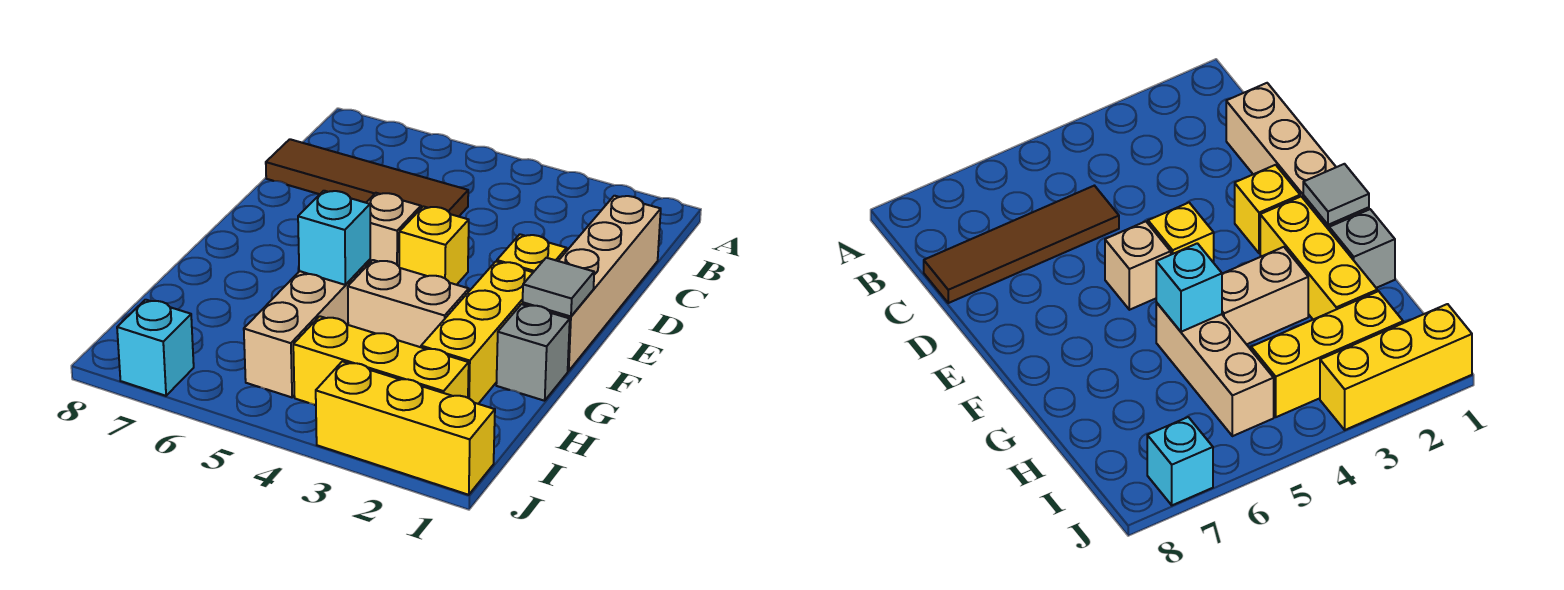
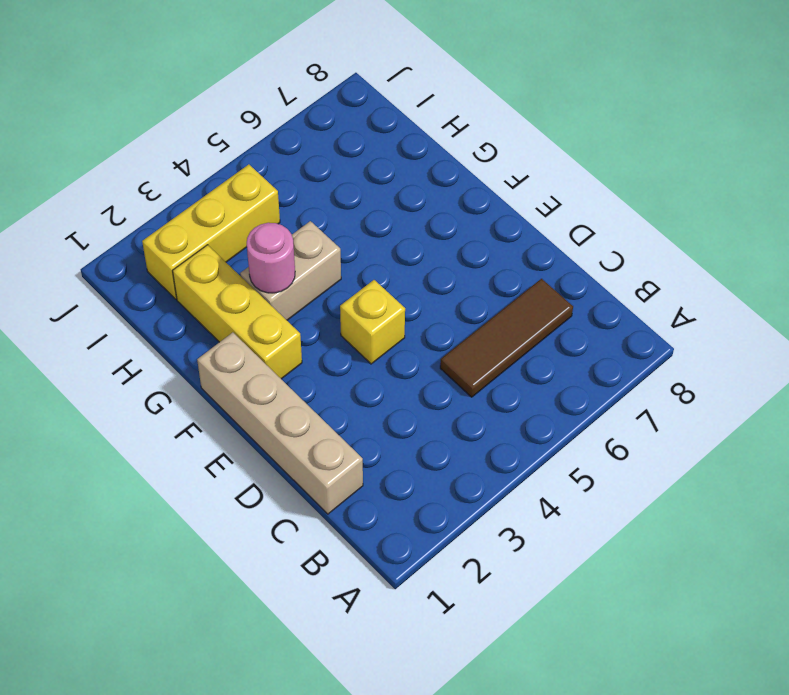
brown tile C5:C7 level 1 -> brown tile C5:C8 level 1
pink round brick G3 level 2 -> none
none -> yellow brick E2 level 1
none -> tan brick E5 level 1
none -> grey brick G1 level 1

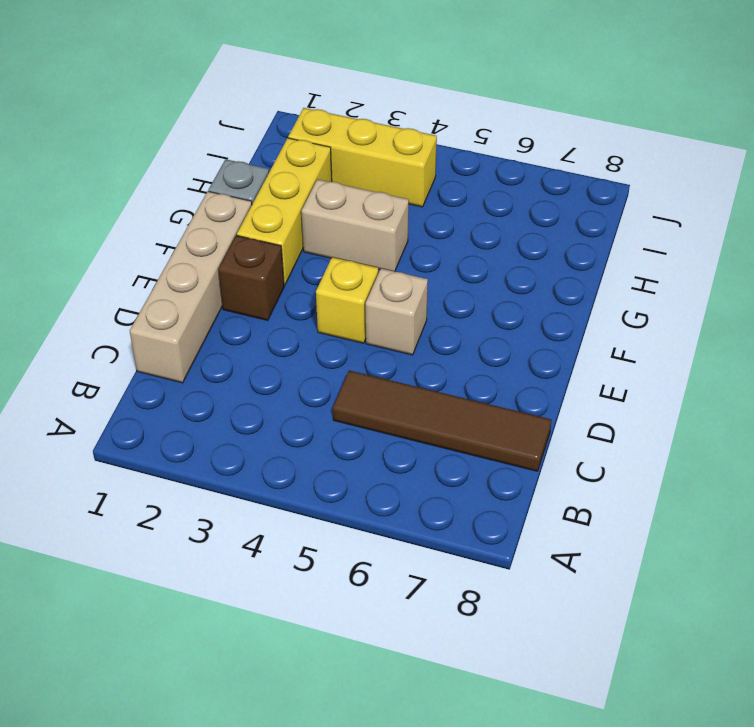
brown brick E2 level 1 -> yellow brick E2 level 1
none -> tan brick G5:I5 level 1
none -> yellow brick J1:J3 level 1
none -> cyan brick J7 level 1

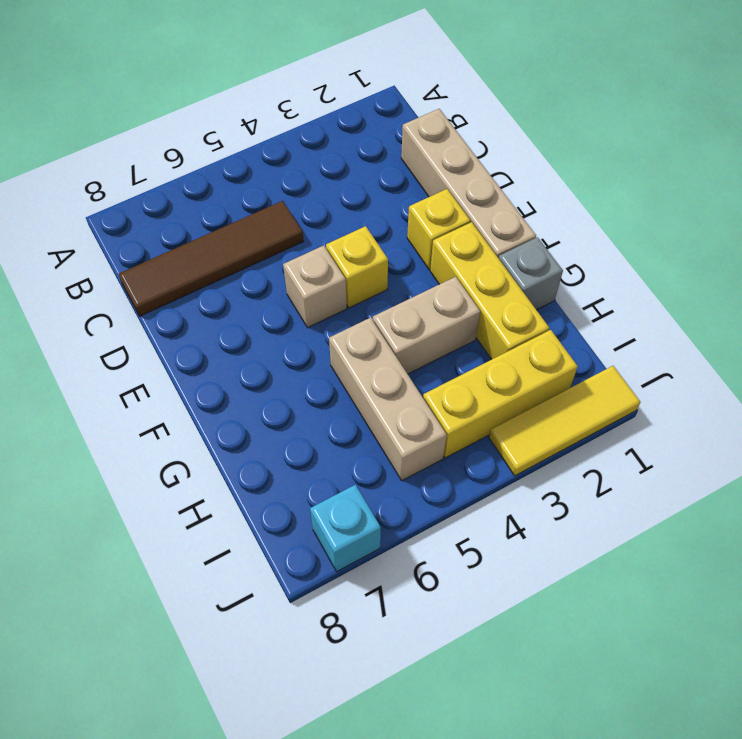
yellow tile J1:J3 level 1 -> yellow brick J1:J3 level 1
none -> grey tile F1 level 2
none -> cyan brick G5 level 2

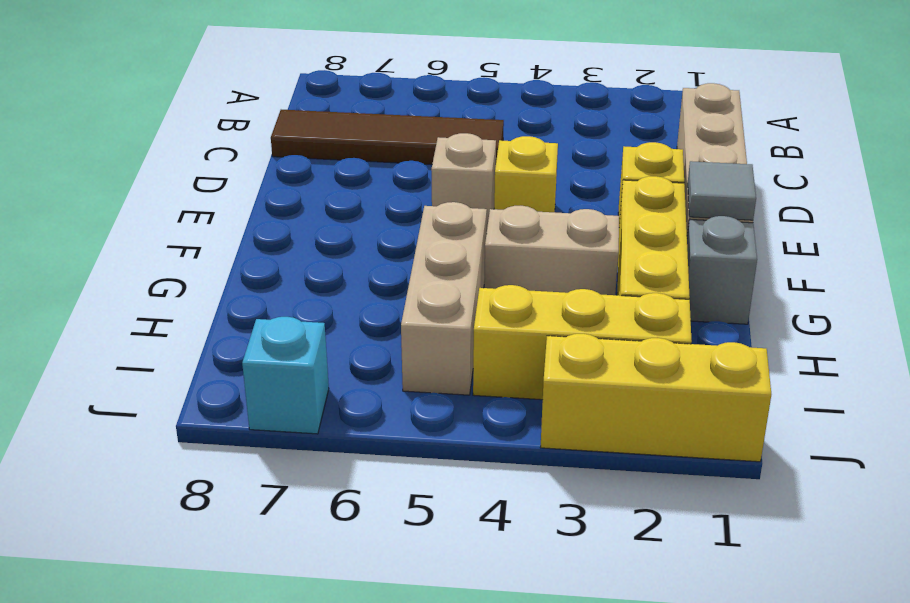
none -> cyan brick G5 level 2

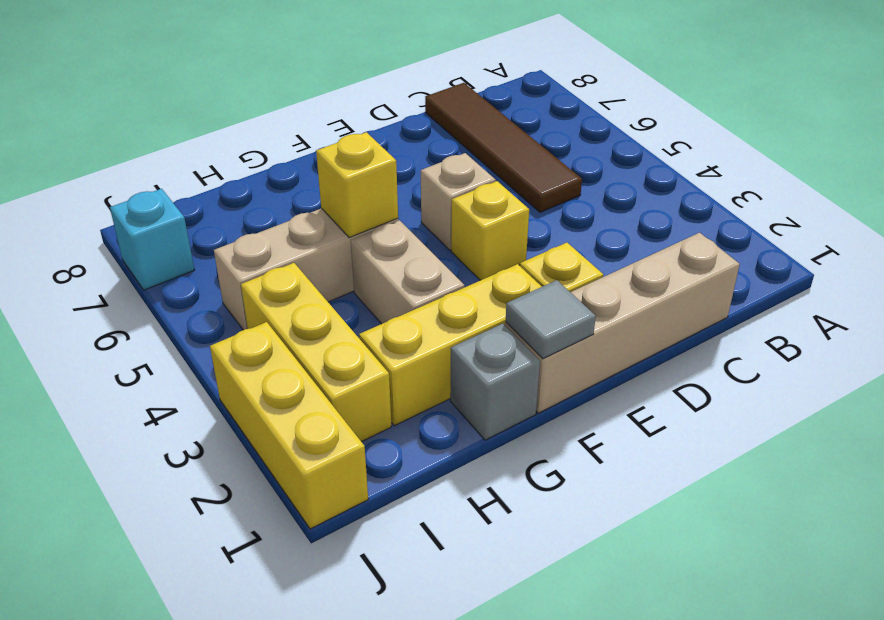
yellow brick G5 level 2 -> cyan brick G5 level 2

